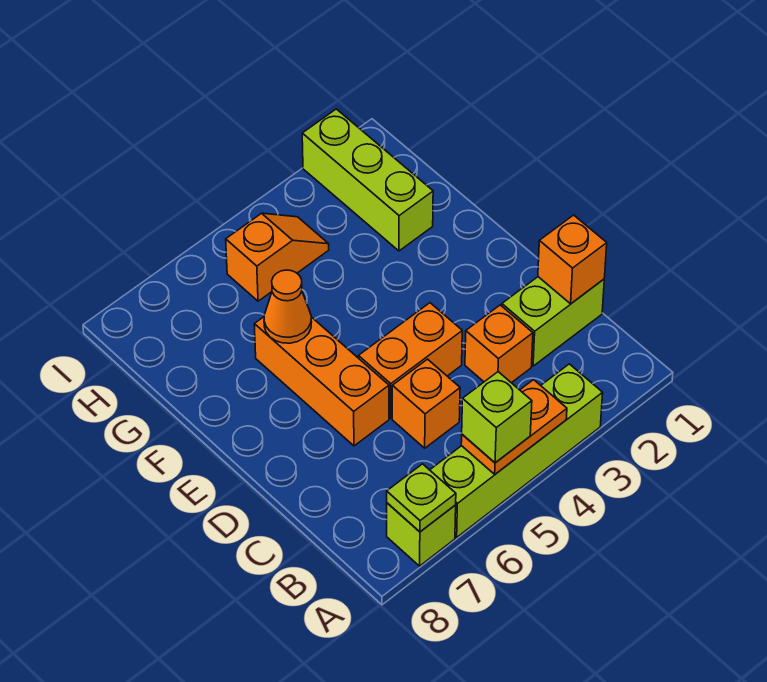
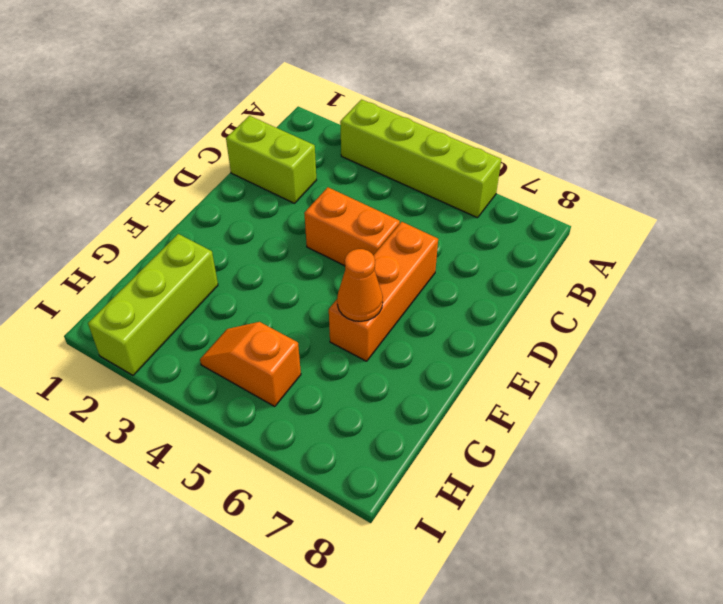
none -> lime brick A7 level 1
none -> orange brick C3 level 1
none -> orange brick C5 level 1

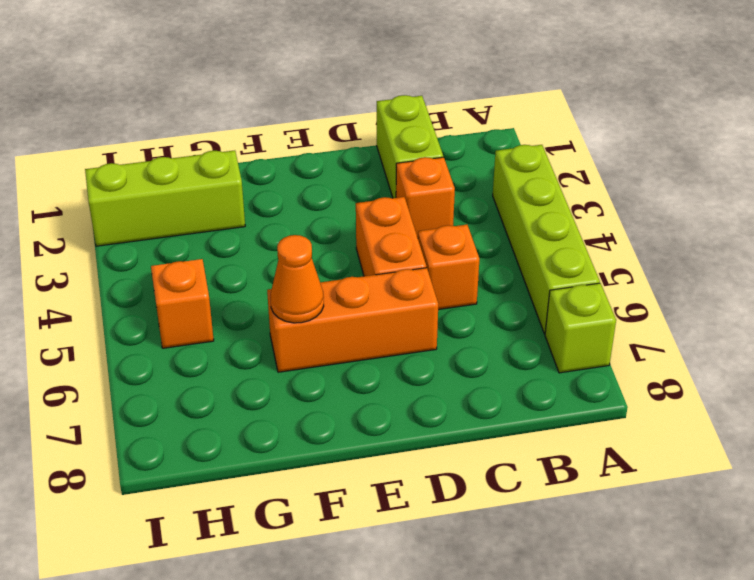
none -> orange plate A4:A5 level 2
none -> lime plate A7 level 2
none -> orange brick C1 level 2

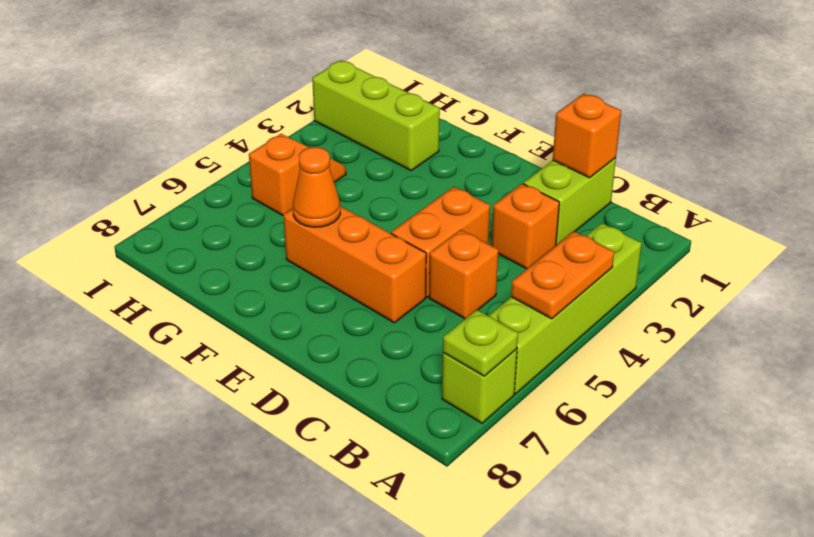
none -> lime brick A5 level 3

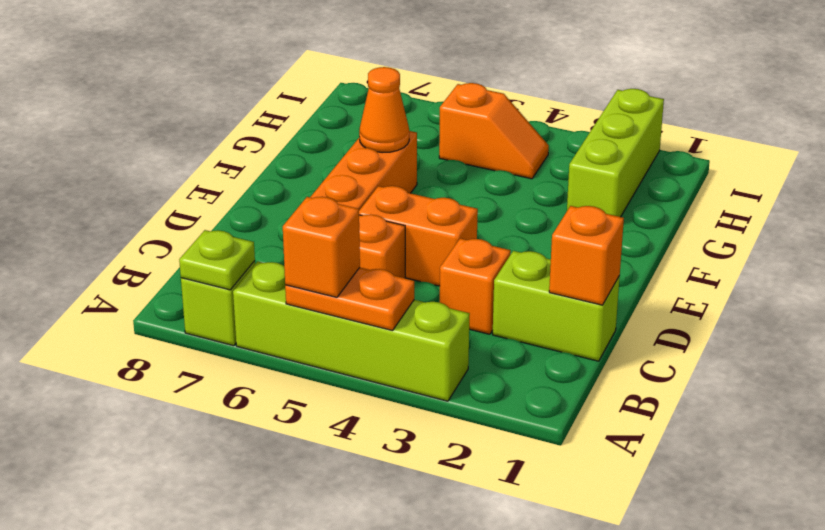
orange brick A5 level 3 -> lime brick A5 level 3

